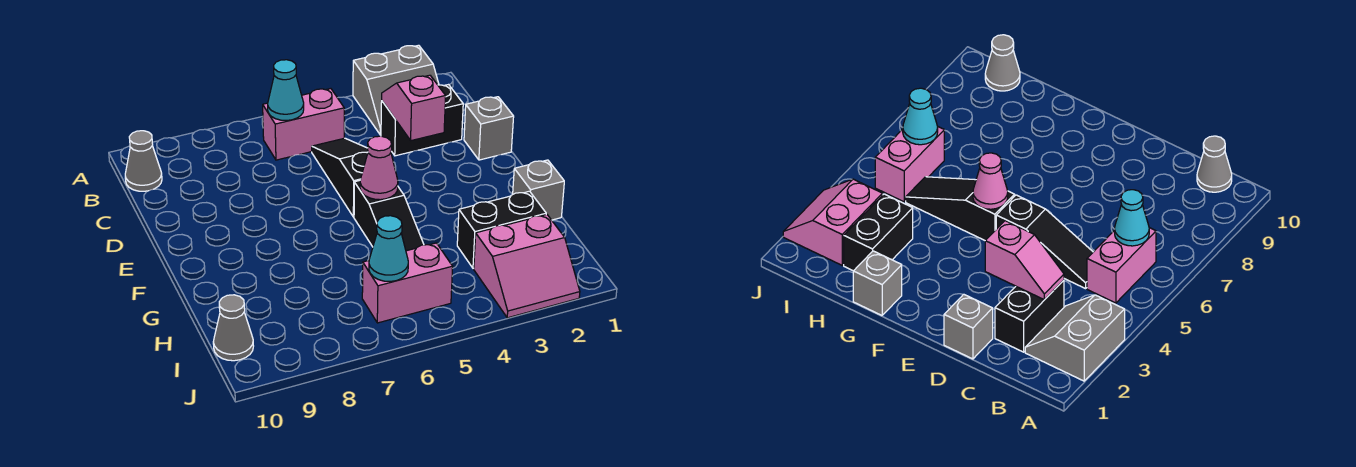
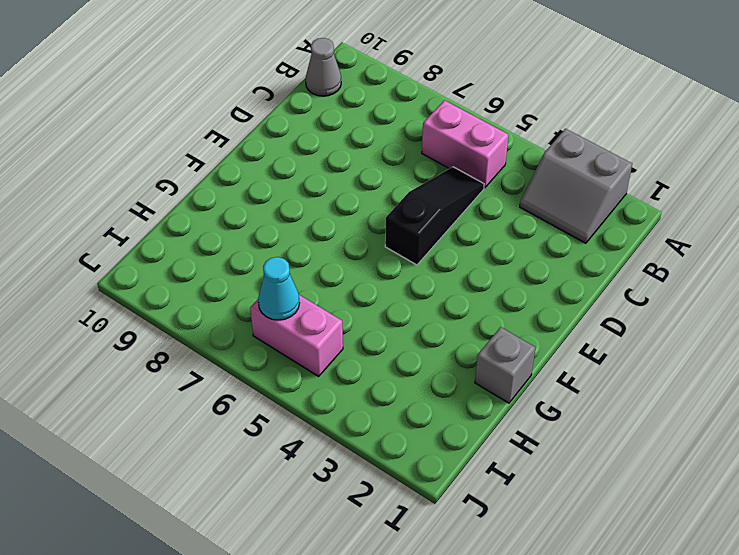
none -> black brick C2:C3 level 1
none -> grey brick D1 level 1
none -> black slope F5:H5 level 1 top F

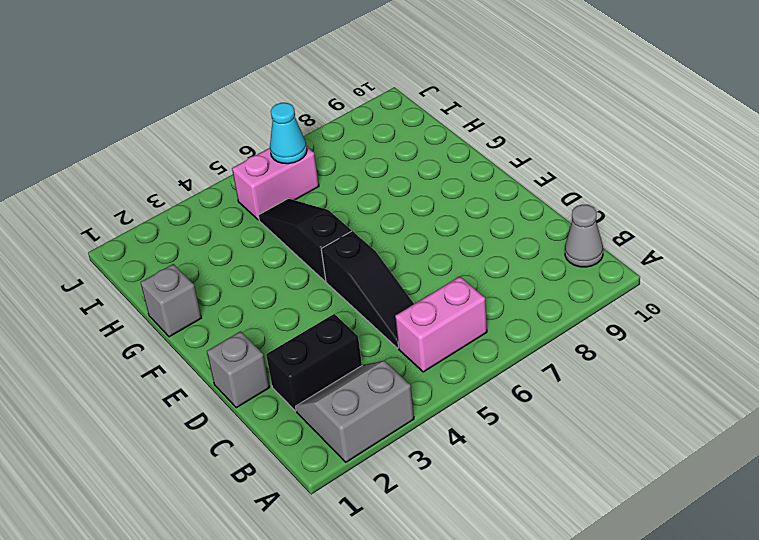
none -> black brick H2:H3 level 1
none -> pink slope I2:J3 level 1 top I
none -> grey cone I10 level 1

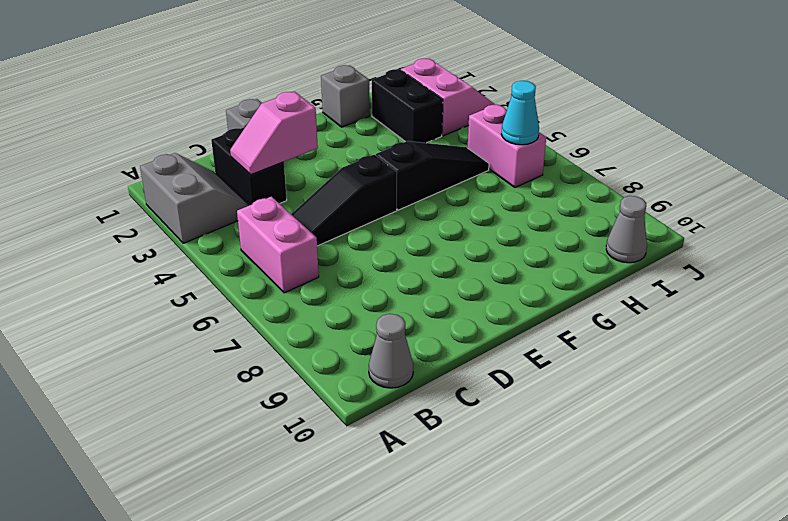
none -> cyan cone B6 level 2
none -> pink cone F5 level 2

